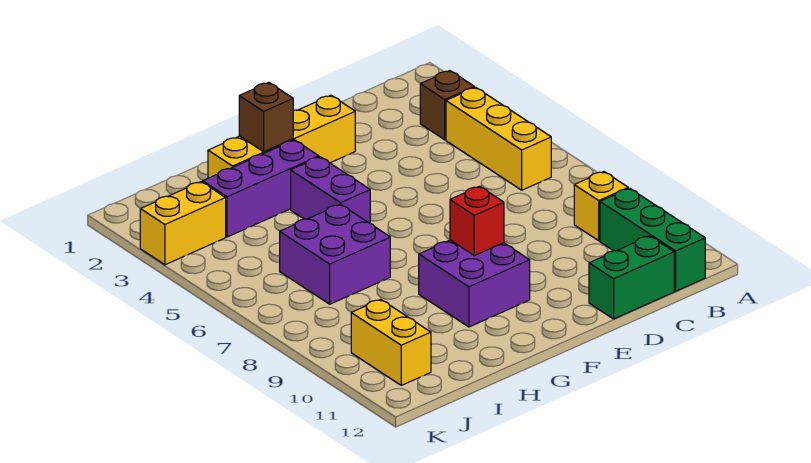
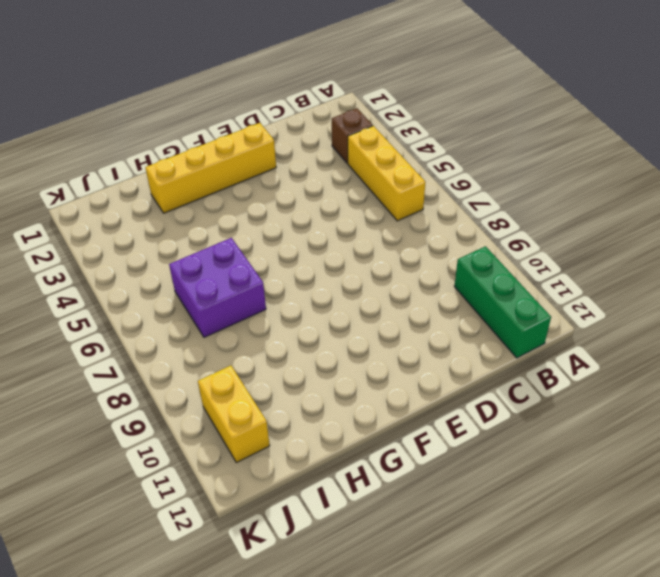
none -> yellow brick B9 level 1
none -> green brick C12:D12 level 1
none -> purple brick F9:G10 level 1

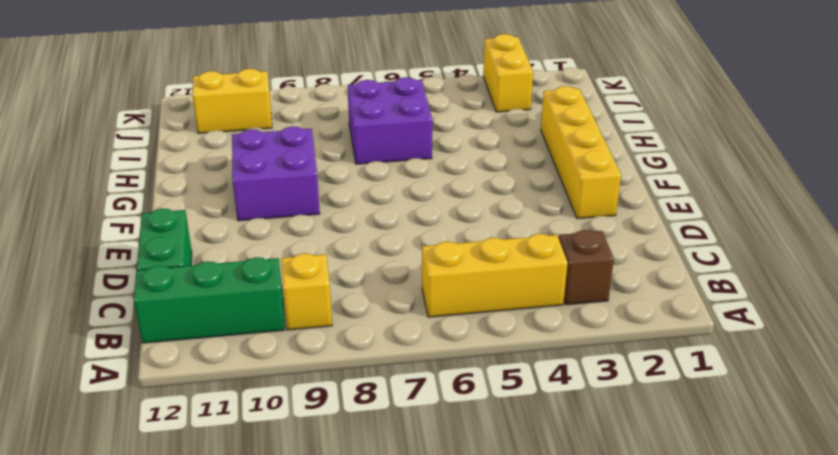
none -> purple brick G3:I3 level 1
none -> purple brick G4:G5 level 1
none -> red brick F9 level 2

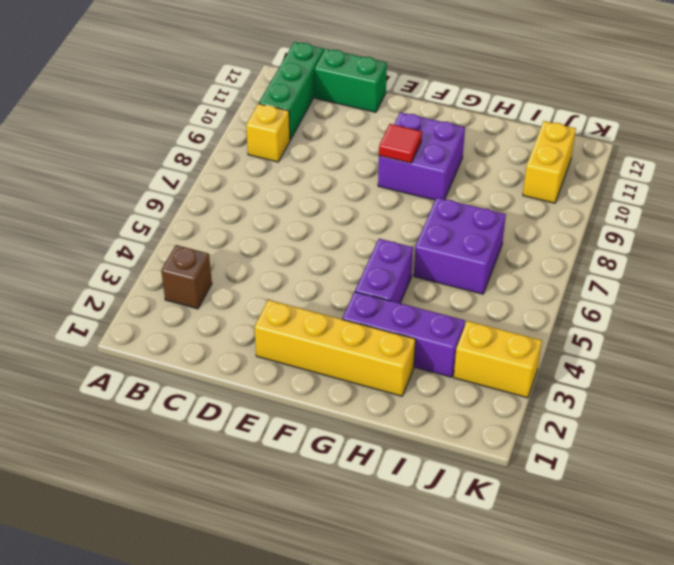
red tile F9 level 2 -> red brick F9 level 2
none -> yellow brick B4:B6 level 1
none -> brown brick G2 level 2

